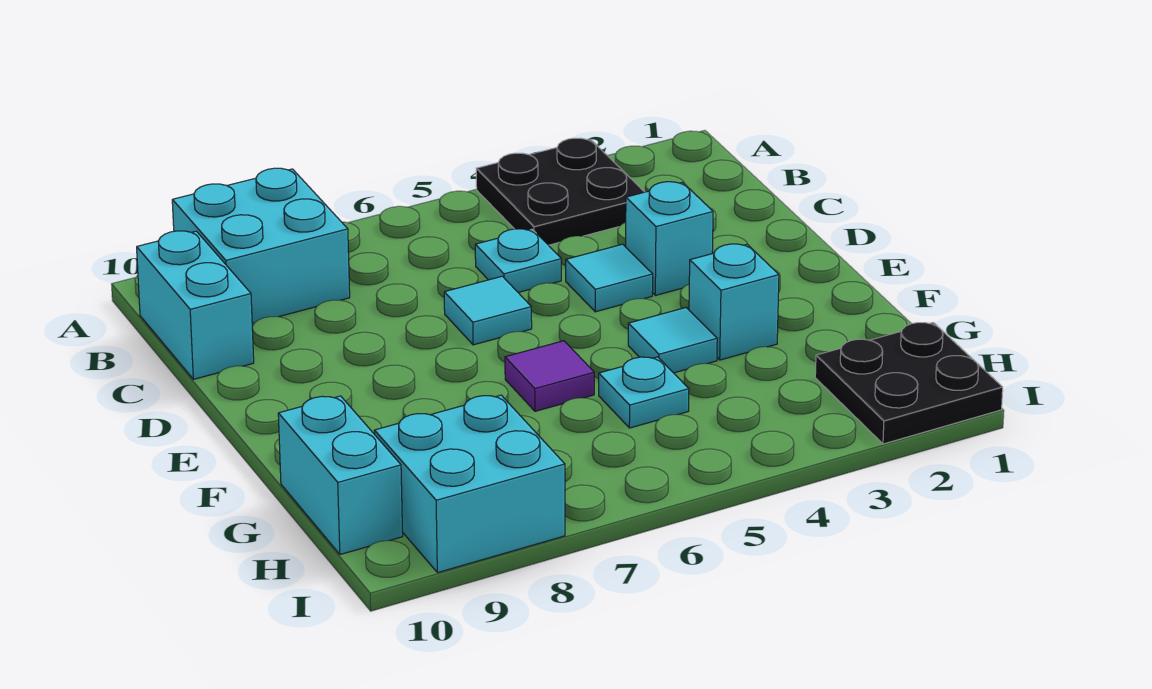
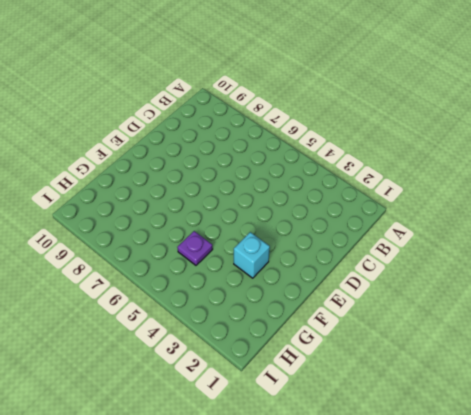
purple plate G5 level 1 -> cyan plate G5 level 1
none -> black plate A3:B4 level 1
none -> cyan brick A8:B9 level 1
none -> cyan brick B10:C10 level 1

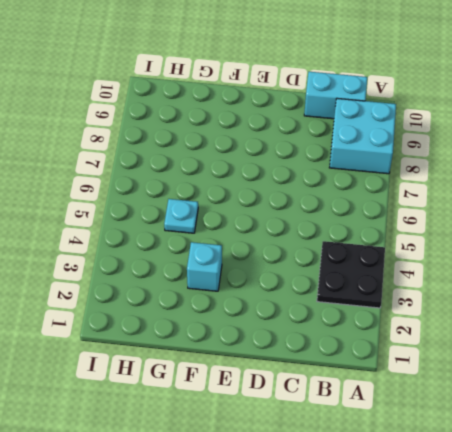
none -> cyan plate C5 level 1
none -> cyan brick D3 level 1
none -> cyan tile D4 level 1

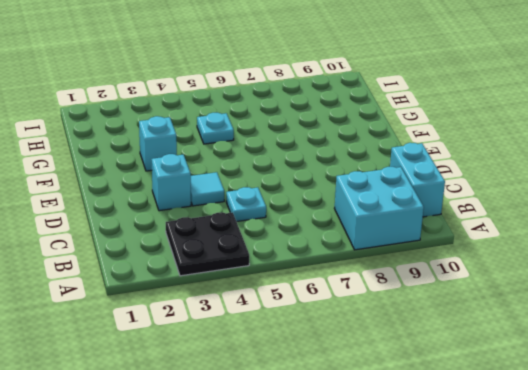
none -> cyan tile D6 level 1
none -> cyan tile F4 level 1
none -> purple tile F6 level 1

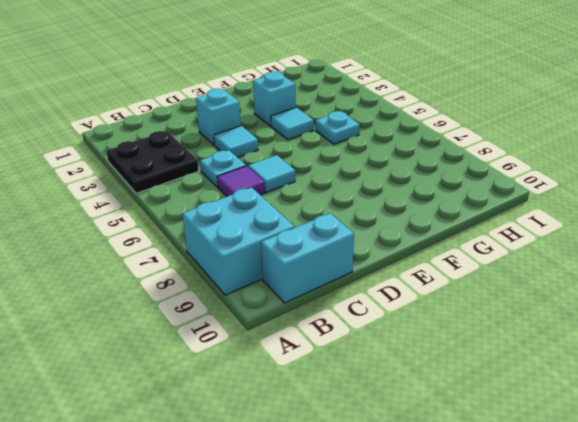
purple tile C6 level 1 -> purple tile F6 level 1
none -> cyan brick G10:H10 level 1
none -> black plate H1:I2 level 1
none -> cyan brick H8:I9 level 1

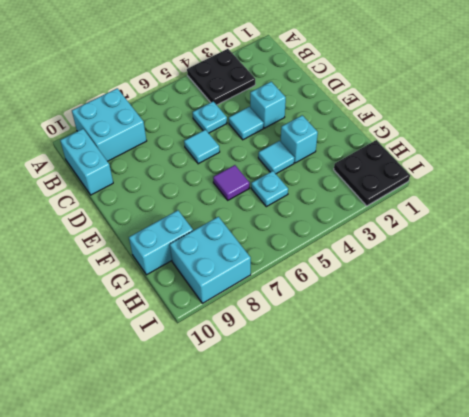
cyan brick G9:G10 level 1 -> cyan brick G10:H10 level 1

